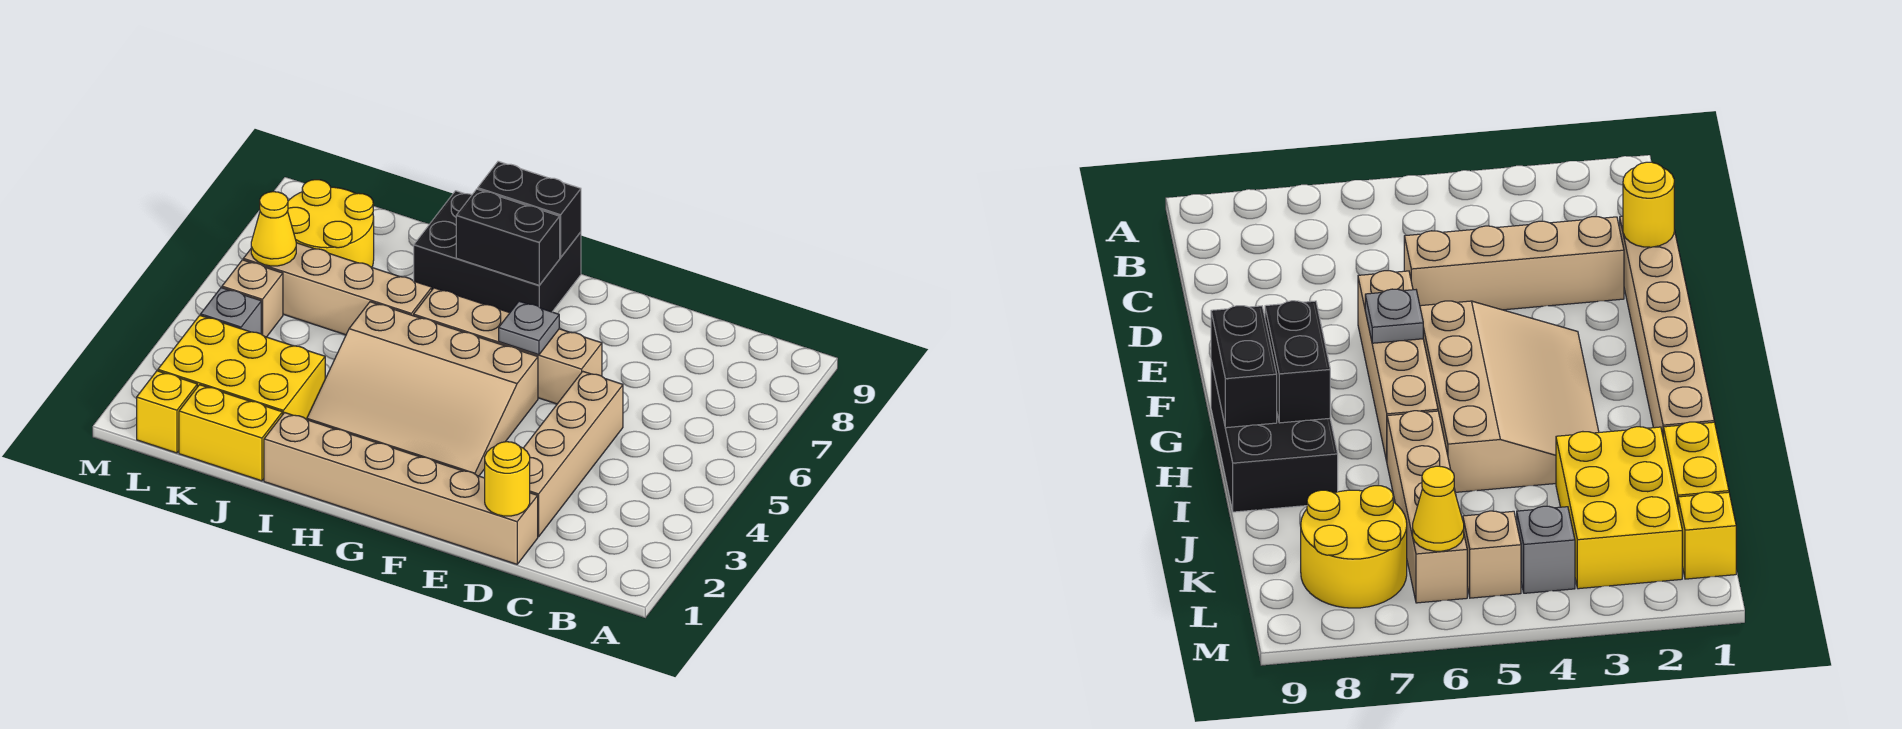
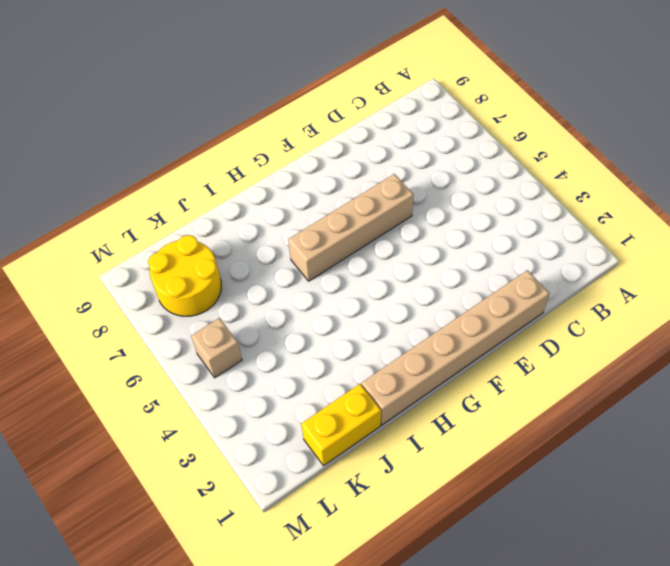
none -> tan brick D2:D5 level 1
none -> tan slope F3:I5 level 1 top 5
none -> black brick G8:I9 level 1

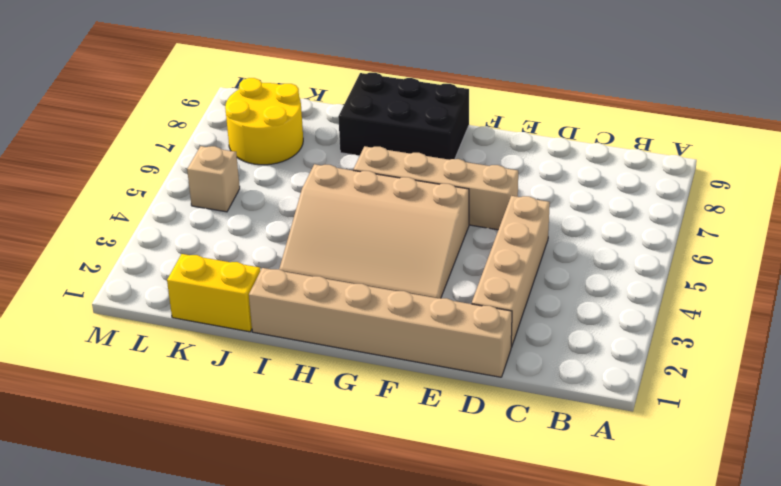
none -> tan brick I6:L6 level 1
none -> yellow brick J2:L3 level 1
none -> yellow brick L1 level 1

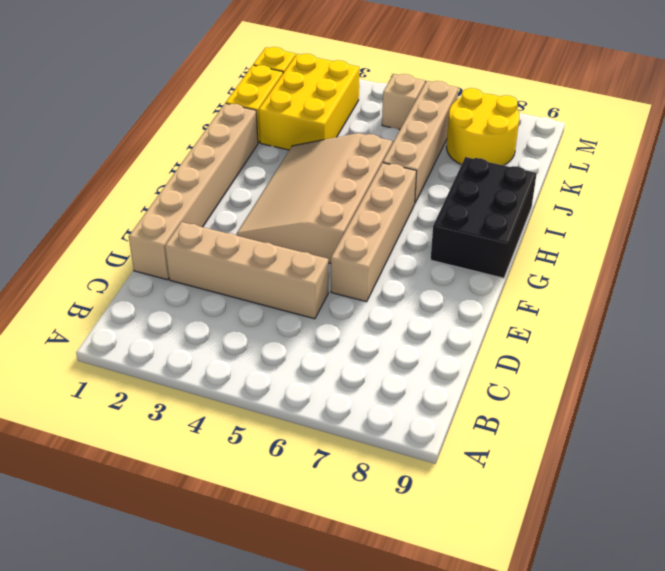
none -> grey brick L4 level 1
none -> yellow round brick D1 level 2
none -> grey plate F6 level 2

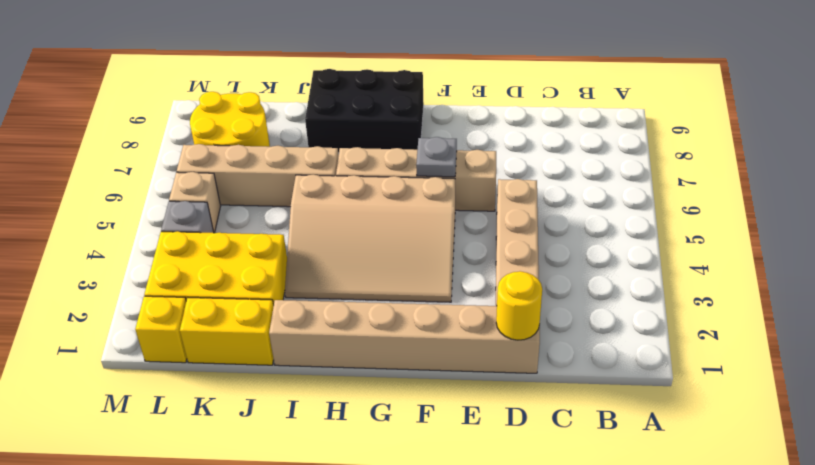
none -> black brick G8:H8 level 2
none -> black brick G9:H9 level 2
none -> yellow cone L6 level 2

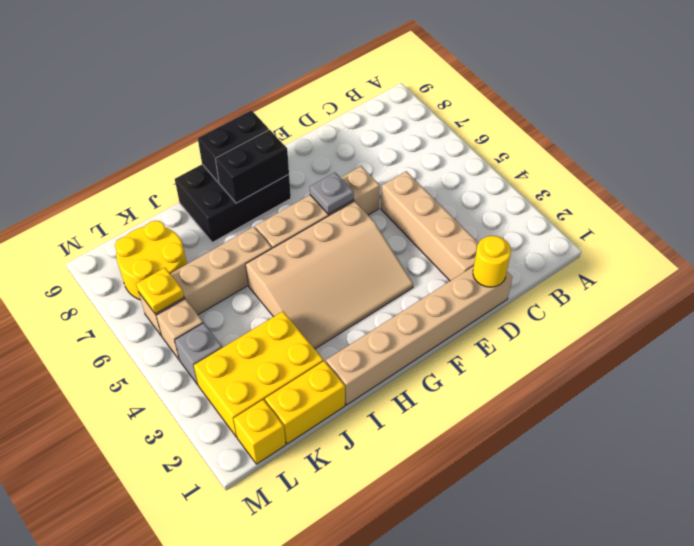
yellow plate L6 level 2 -> yellow cone L6 level 2

